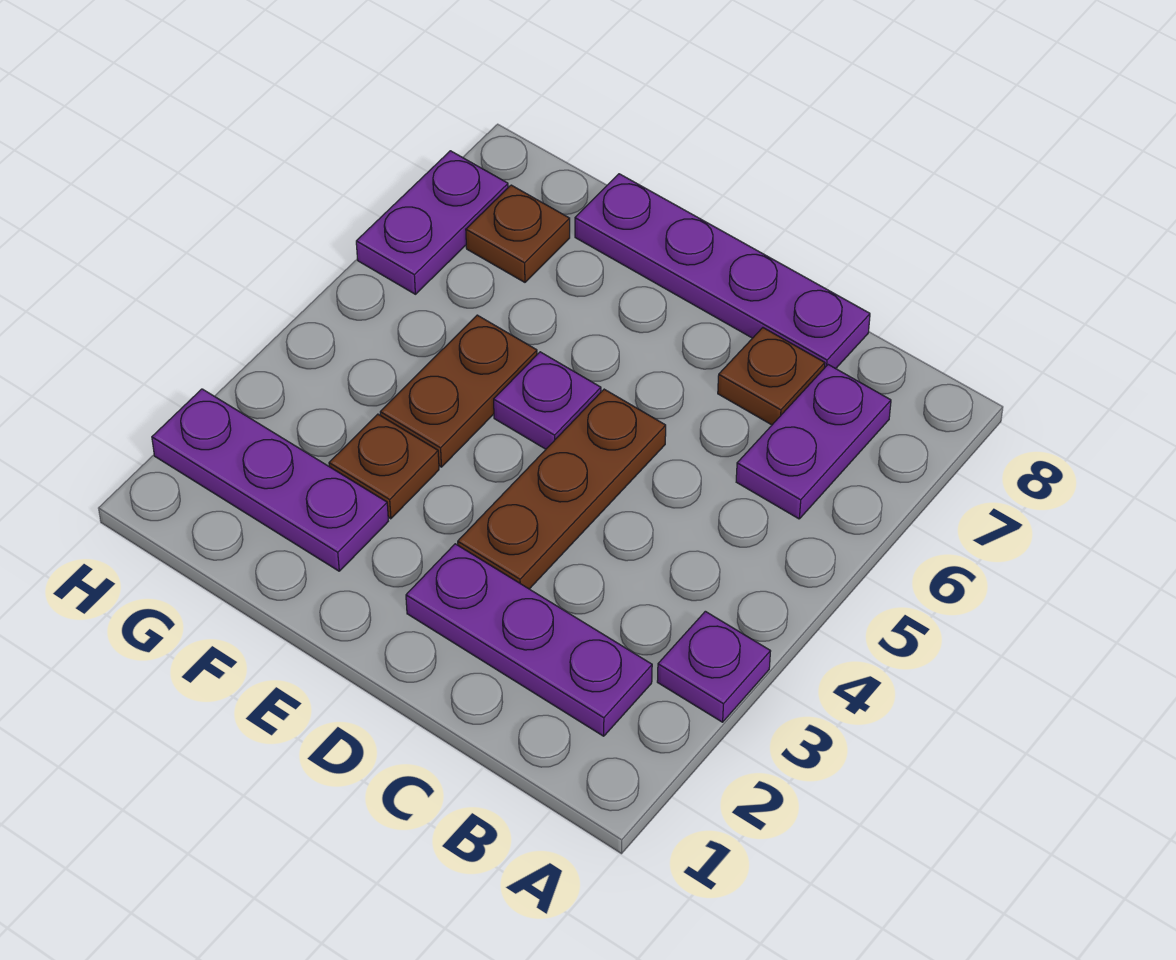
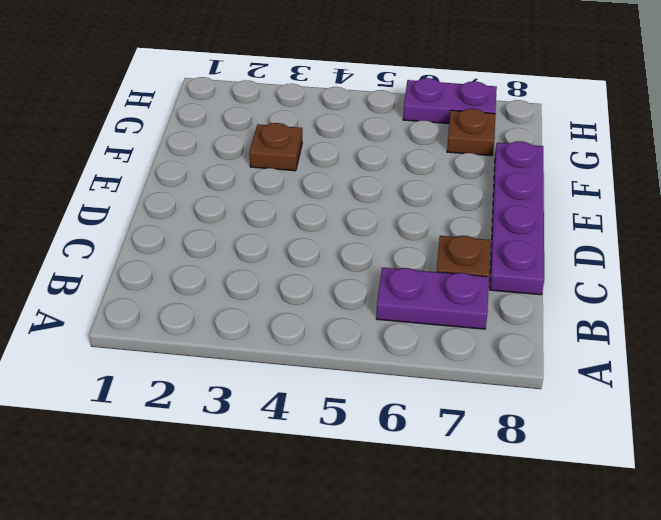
none -> purple plate A3 level 1
none -> purple plate B2:D2 level 1
none -> brown plate D3:D5 level 1

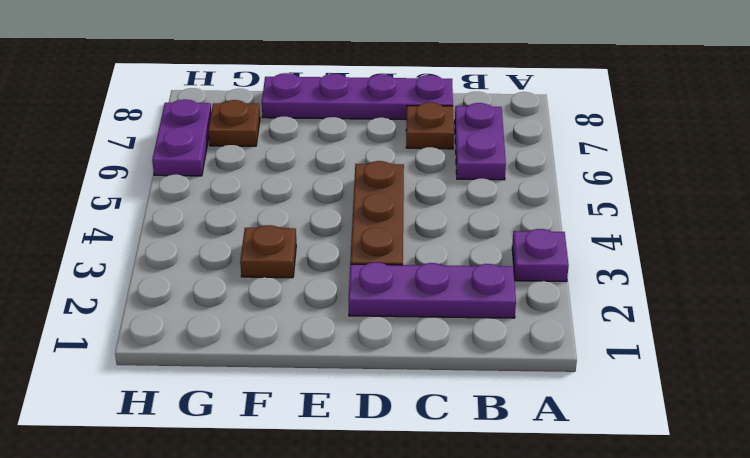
none -> purple plate E5 level 1
none -> purple plate F2:H2 level 1
none -> brown plate F4:F5 level 1

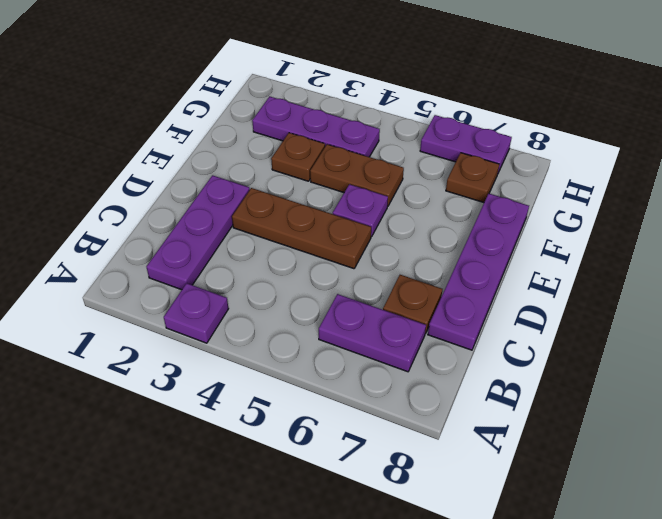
purple plate G2:G4 level 1 -> purple plate F2:H2 level 1

